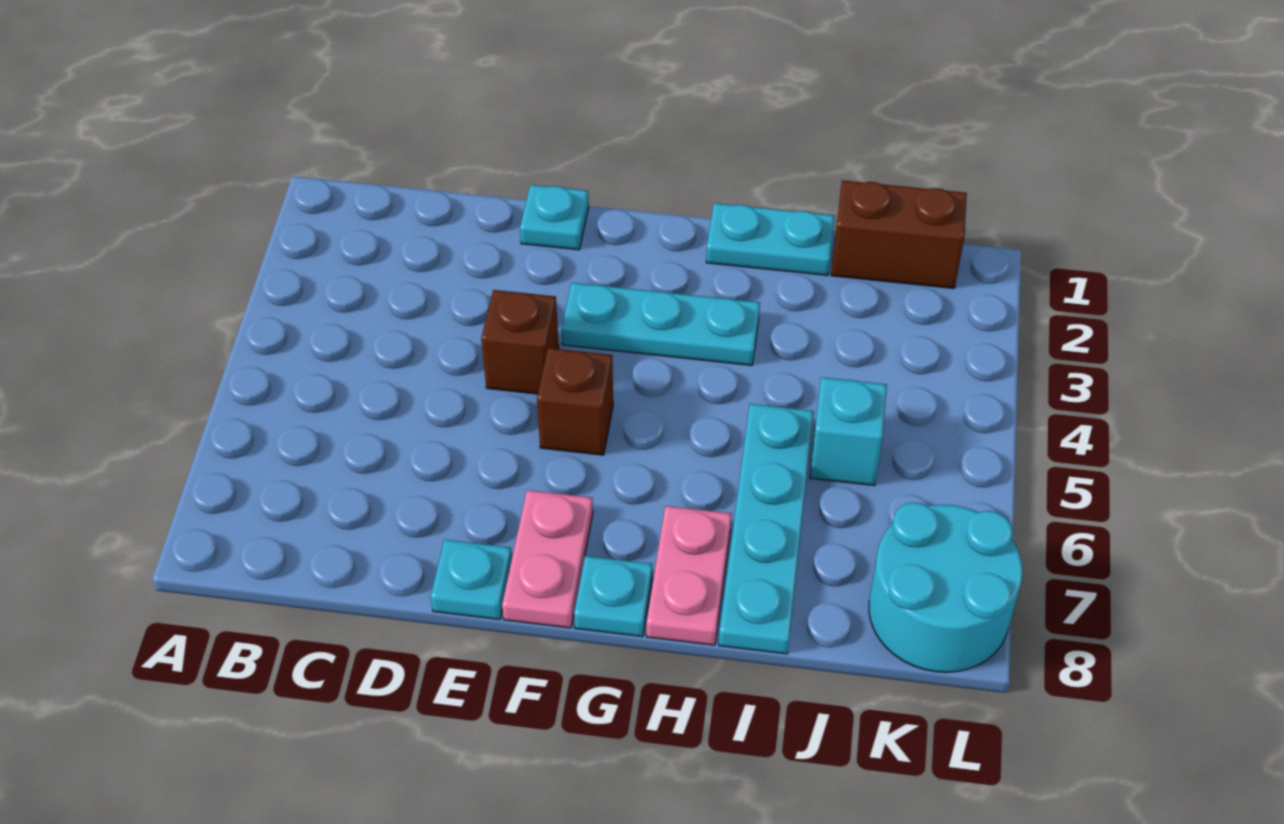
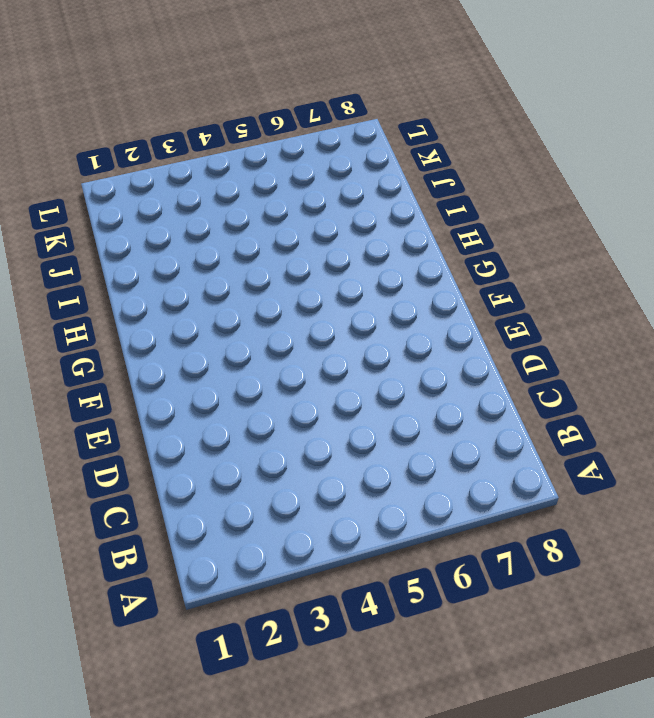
none -> cyan plate E1 level 1
none -> brown brick E4 level 1
none -> cyan plate E8 level 1

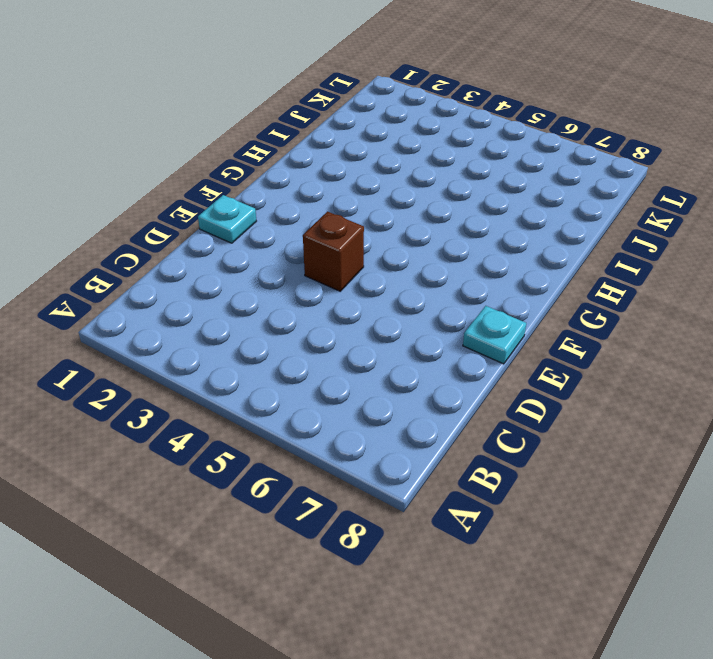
none -> cyan plate F3:H3 level 1
none -> brown brick F5 level 1
none -> pink plate F7:F8 level 1

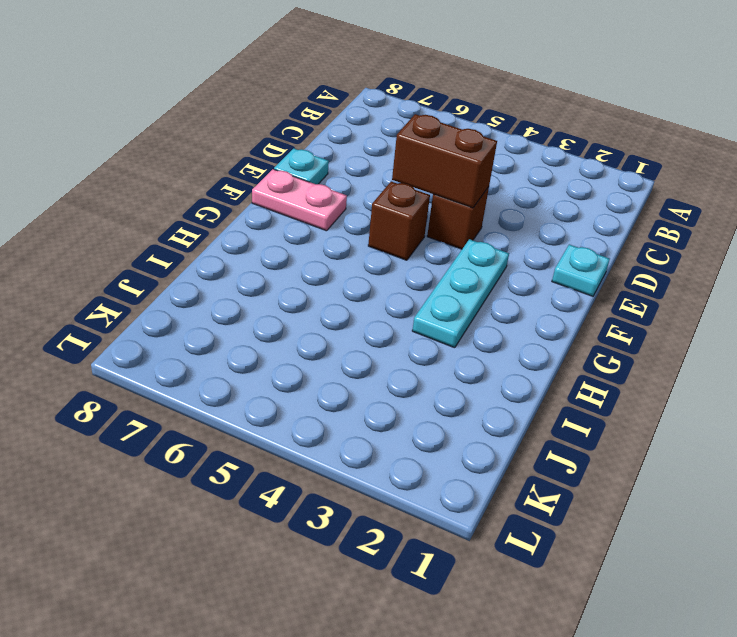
brown brick E4:E5 level 2 -> brown brick J1:K1 level 1
none -> cyan plate G8 level 1
none -> cyan plate H1:I1 level 1
none -> pink plate H7:H8 level 1

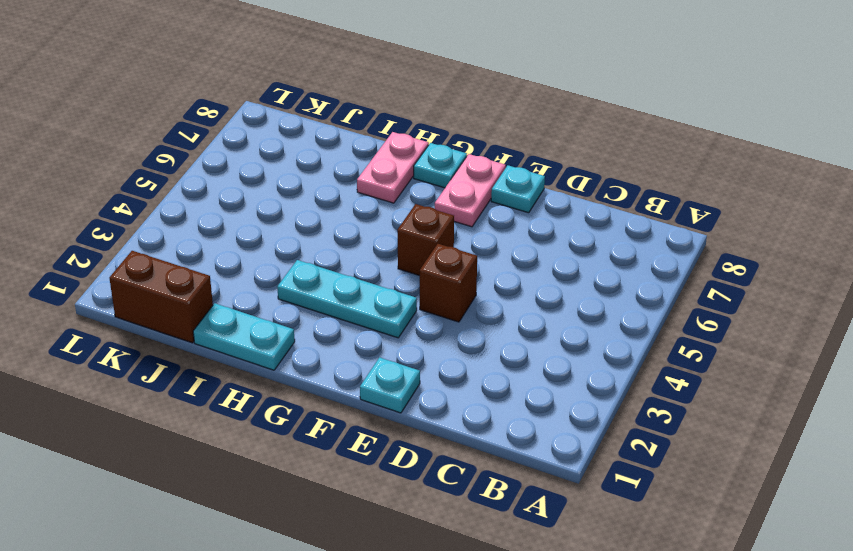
none -> cyan plate I5:I8 level 1
none -> cyan brick J5 level 1
none -> cyan round brick K7:L8 level 1

